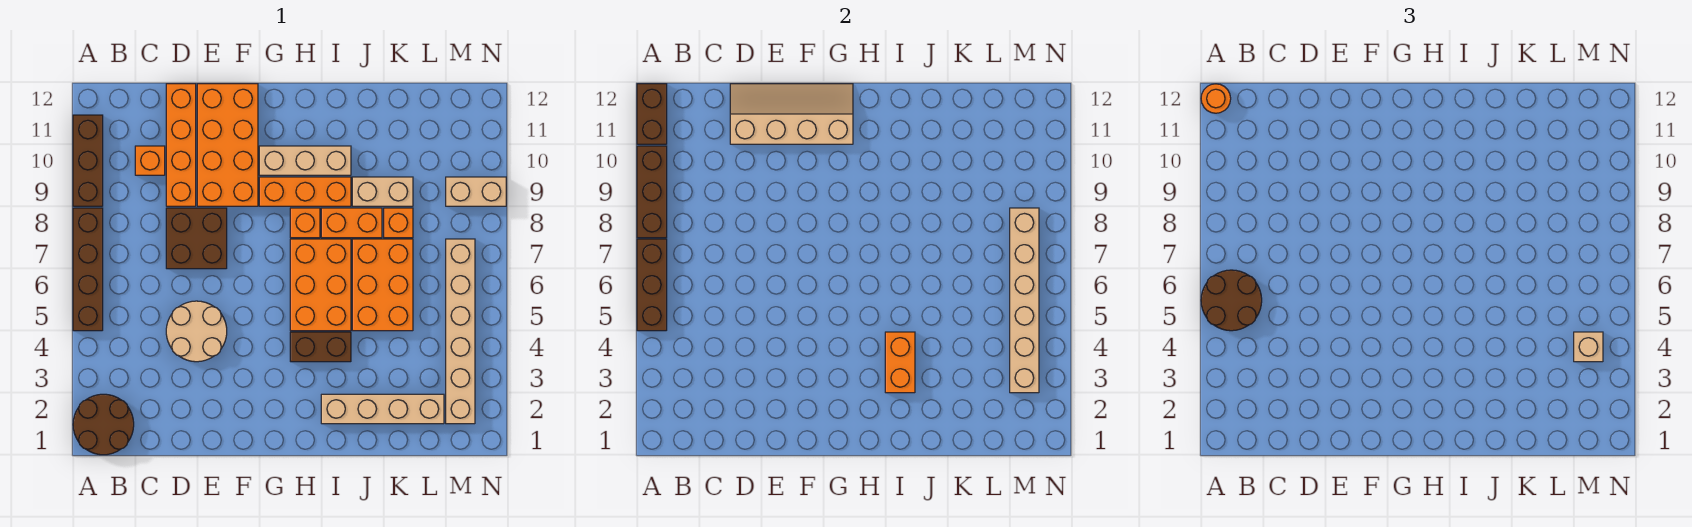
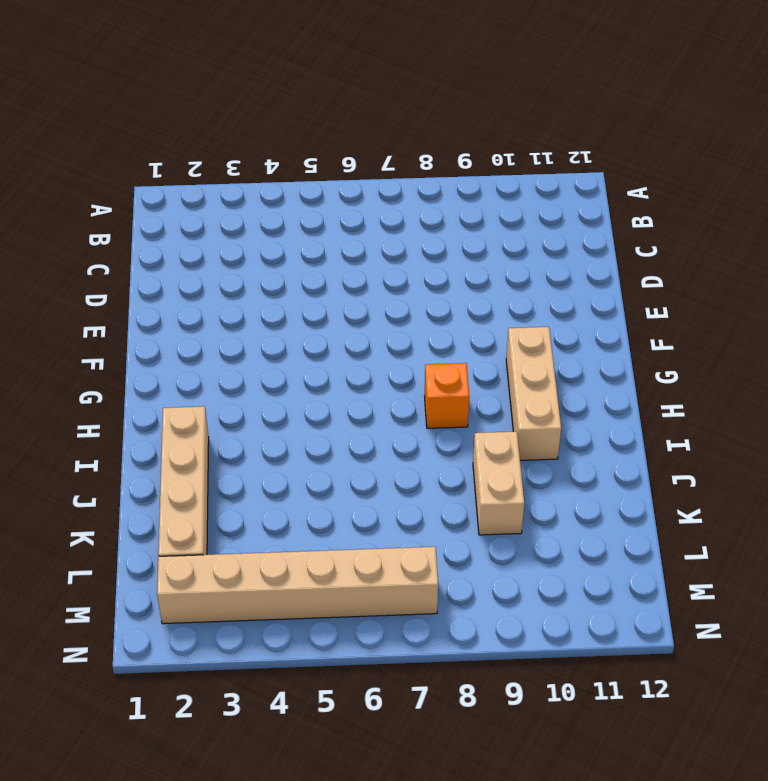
none -> brown round brick A1:B2 level 1
none -> brown brick A5:A8 level 1
none -> brown brick A9:A11 level 1

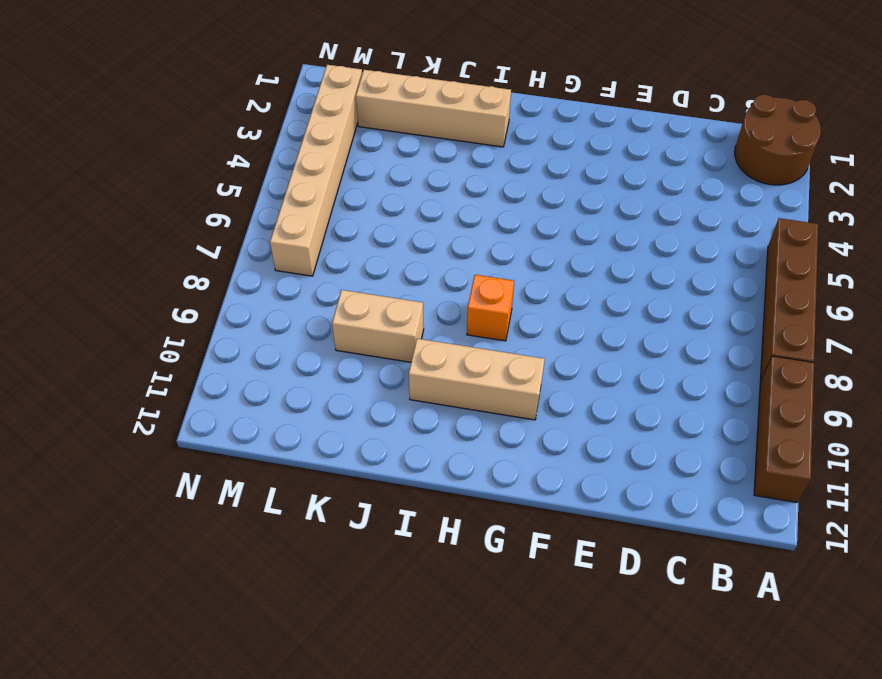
none -> orange brick C10 level 1
none -> tan round brick D4:E5 level 1
none -> brown brick D7:E8 level 1

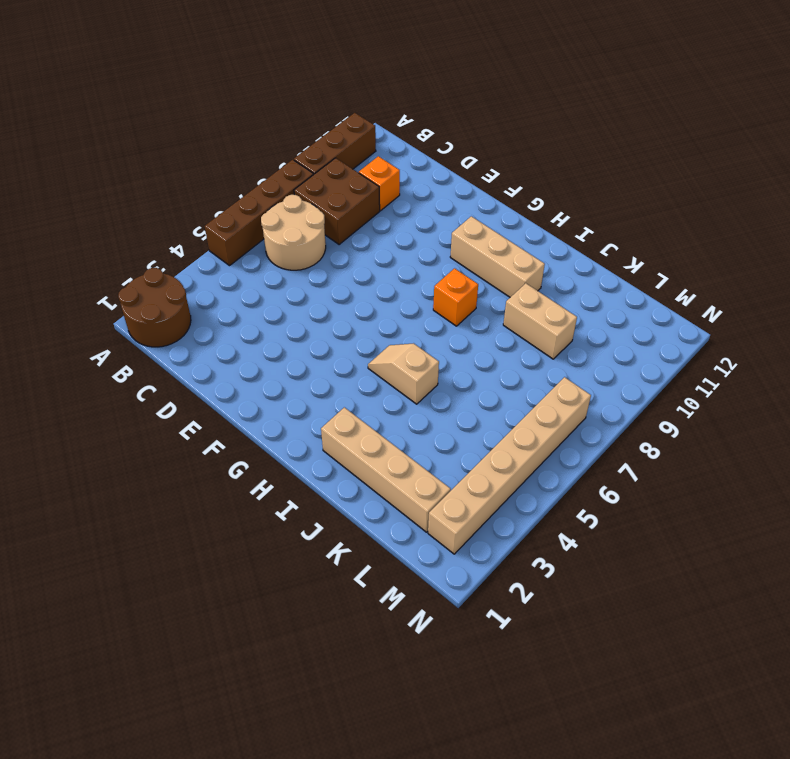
tan round brick B6:C7 level 1 -> tan round brick D4:E5 level 1
brown brick B8:C9 level 1 -> brown brick D7:E8 level 1
tan slope H5:I5 level 1 top I -> orange brick H5:I7 level 1
none -> orange brick D9:D12 level 1
none -> orange brick E9:F12 level 1
none -> orange brick G9:I9 level 1

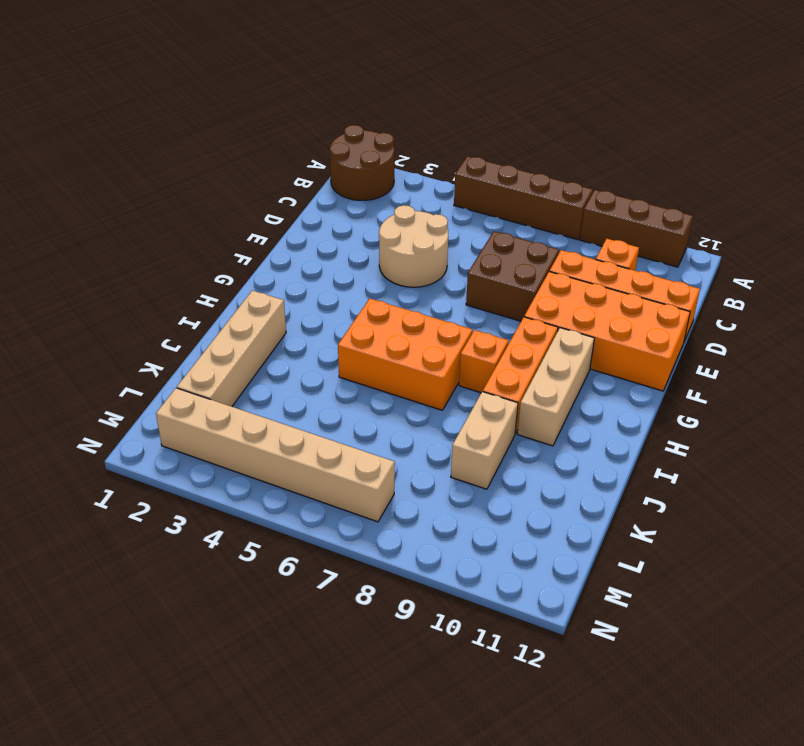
none -> brown brick H4:I4 level 1
none -> orange brick I8:J8 level 1
none -> orange brick J5:K7 level 1

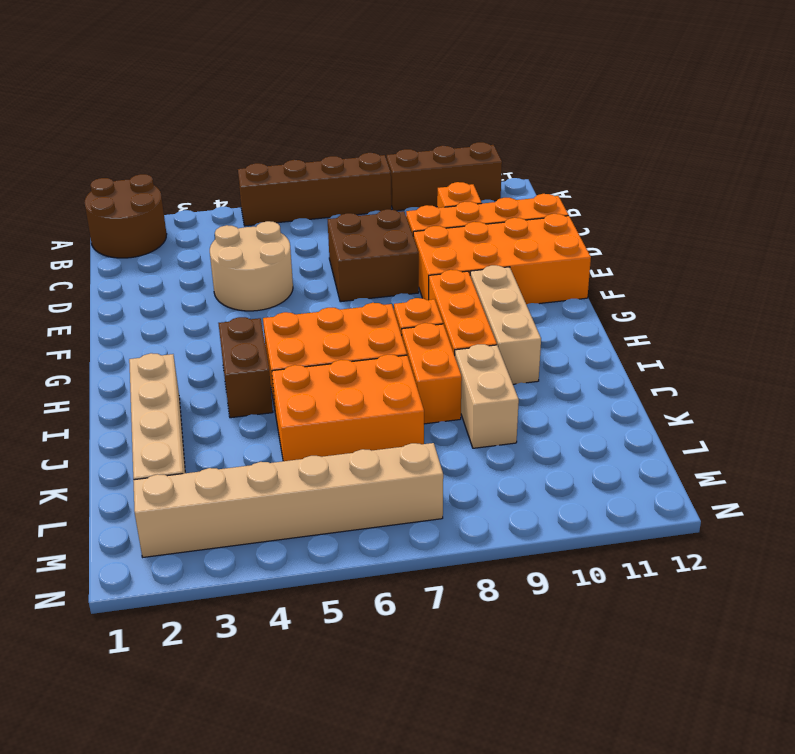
none -> orange brick K8 level 1
none -> tan brick M9:N9 level 1
none -> brown brick A5:A7 level 2

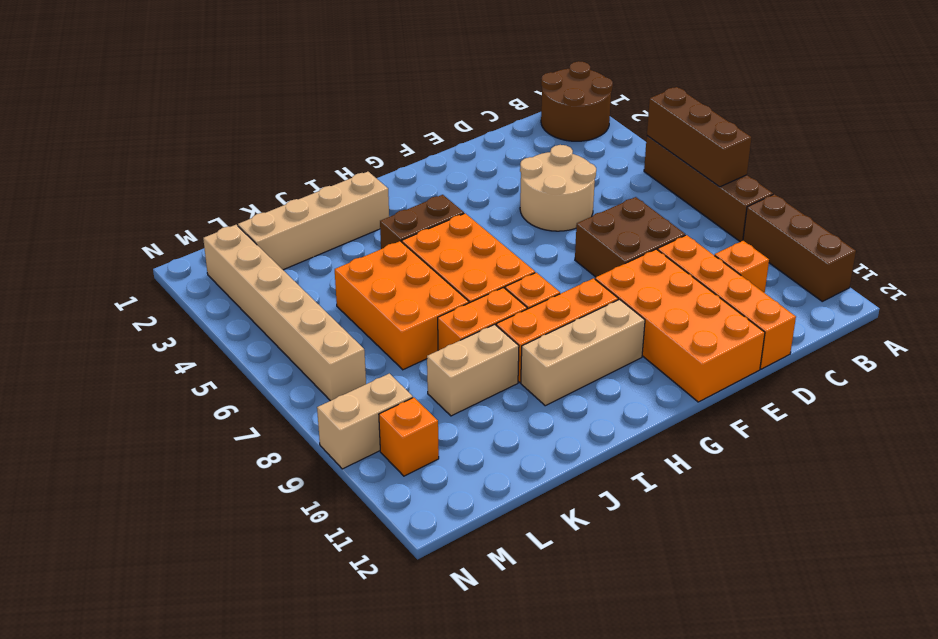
orange brick M10 level 1 -> orange brick K8 level 1
none -> brown brick A8:A10 level 2
none -> brown brick A11:A12 level 2
none -> tan slope D11:G12 level 2 top 11

